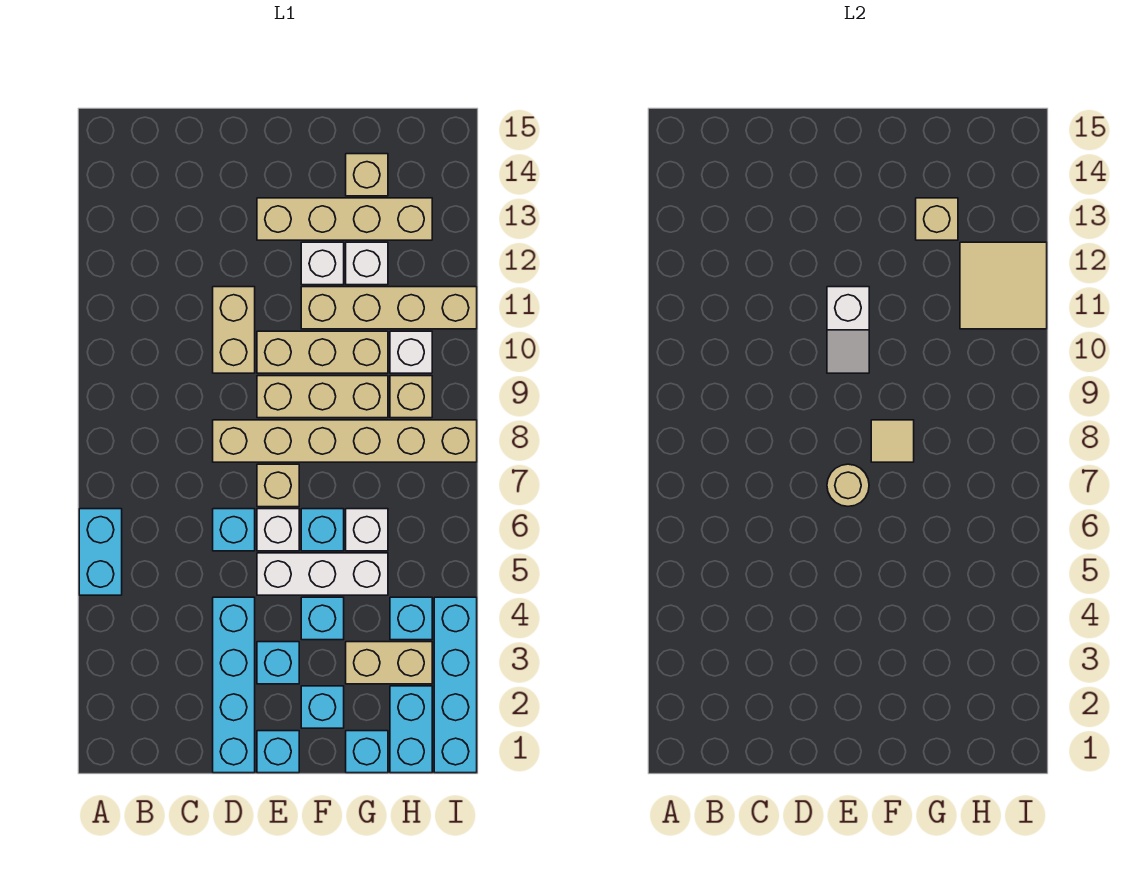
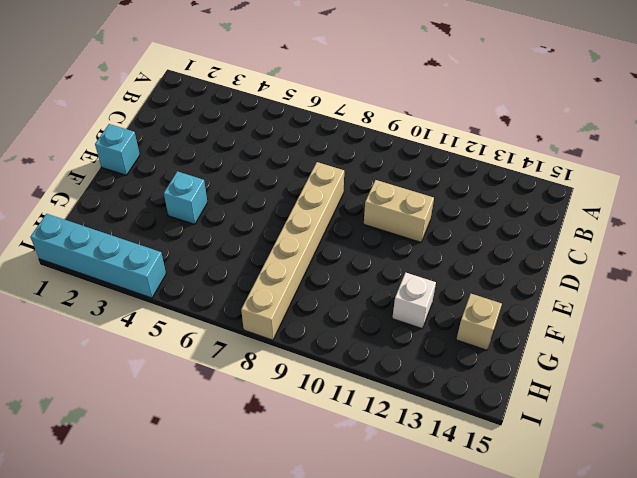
none -> cyan brick A5:A6 level 1
none -> cyan brick D1:D4 level 1
none -> cyan brick D6 level 1
none -> cyan brick E3 level 1

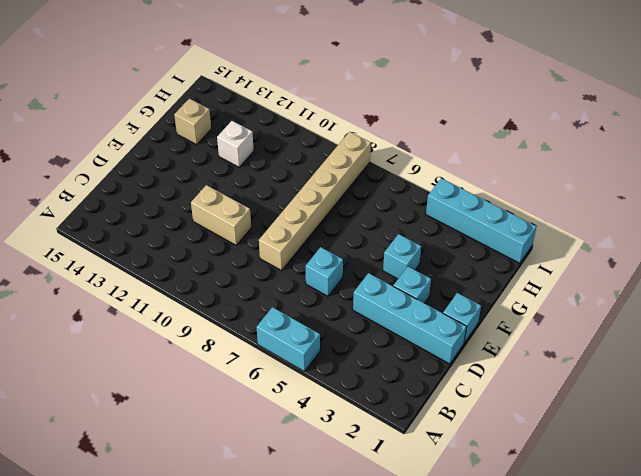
none -> white brick E5:G5 level 1
none -> white brick E6 level 1
none -> tan brick E7 level 1
none -> tan brick E9:G9 level 1

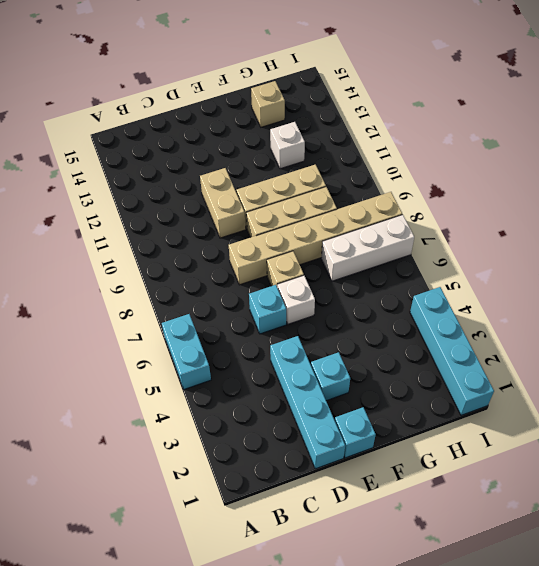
white brick G7:I7 level 1 -> white brick E5:G5 level 1
none -> tan brick E13:H13 level 1
none -> cyan brick F2 level 1
none -> cyan brick F4 level 1
none -> cyan brick F6 level 1

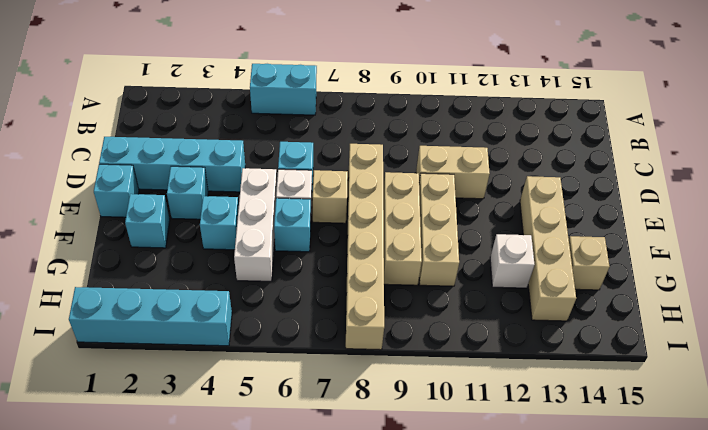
none -> tan brick F11:I11 level 1
none -> white brick F12 level 1
none -> cyan brick G1 level 1
none -> tan brick G3:H3 level 1

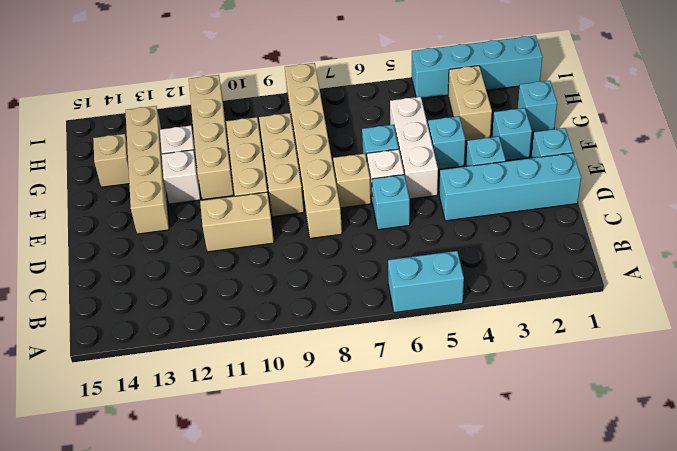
none -> white brick G6 level 1
none -> cyan brick H1:H2 level 1
none -> cyan brick H4 level 1
none -> tan brick H9 level 1

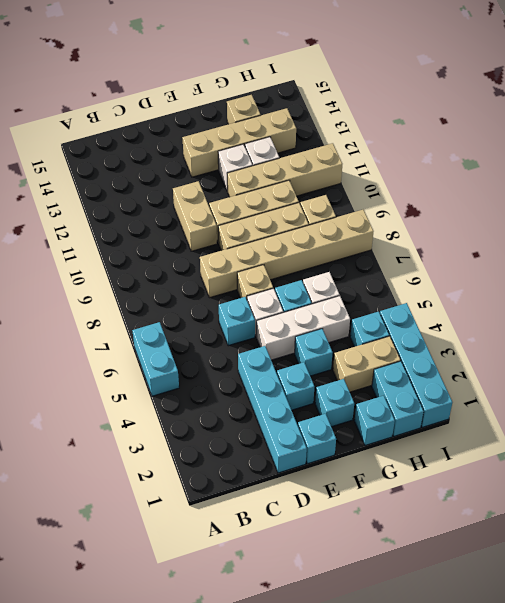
none -> white brick H10 level 1
none -> tan round brick E7 level 2
none -> white slope E10:E11 level 2 top 11
none -> tan tile F8 level 2

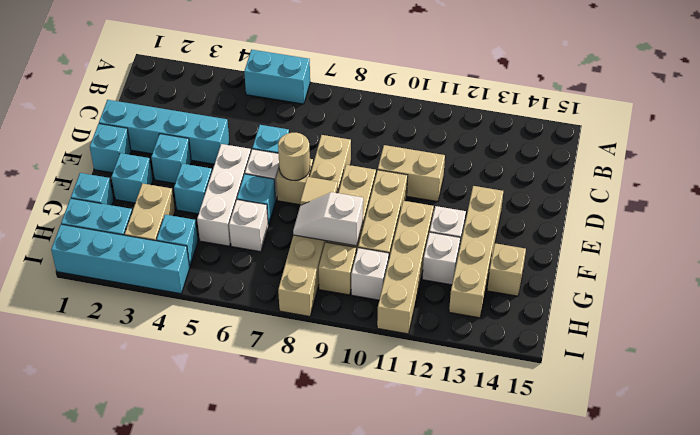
white slope G8:G9 level 2 top 9 -> white slope E10:E11 level 2 top 11
none -> tan brick G13 level 2
none -> tan tile H11:I12 level 2

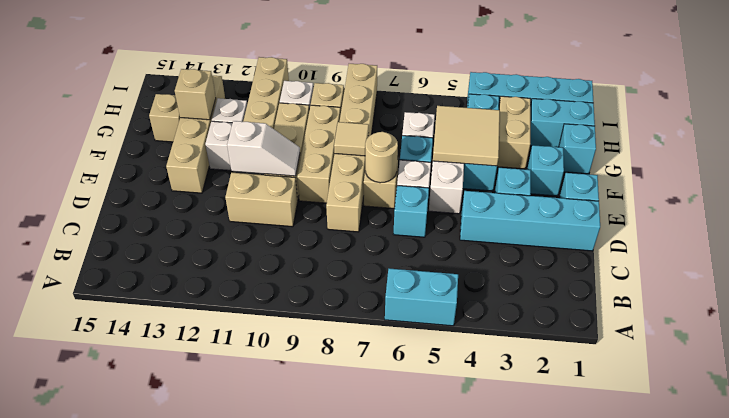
tan tile F4:G5 level 2 -> tan tile H11:I12 level 2

